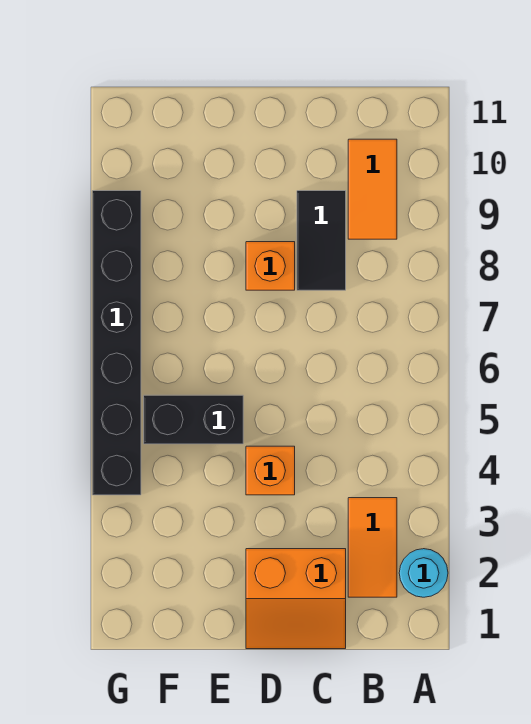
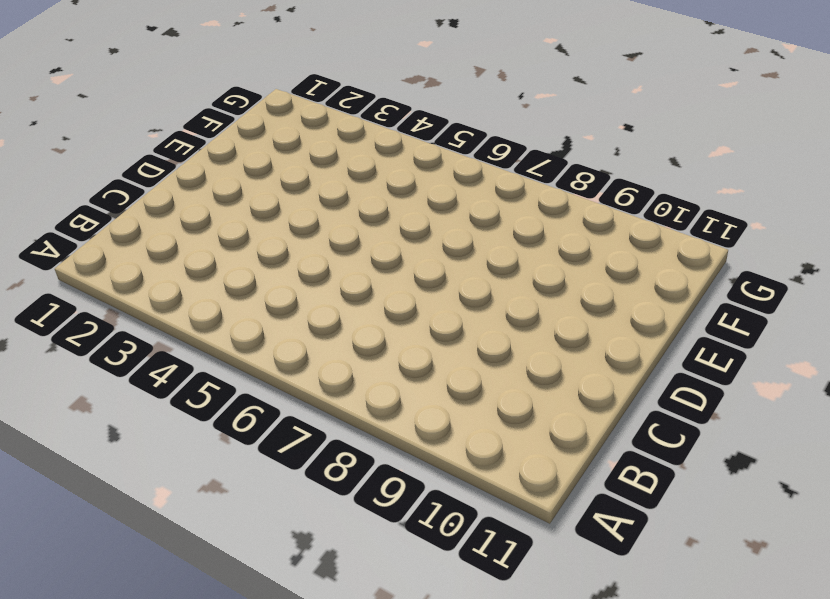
none -> cyan round brick A2 level 1
none -> orange tile B2:B3 level 1

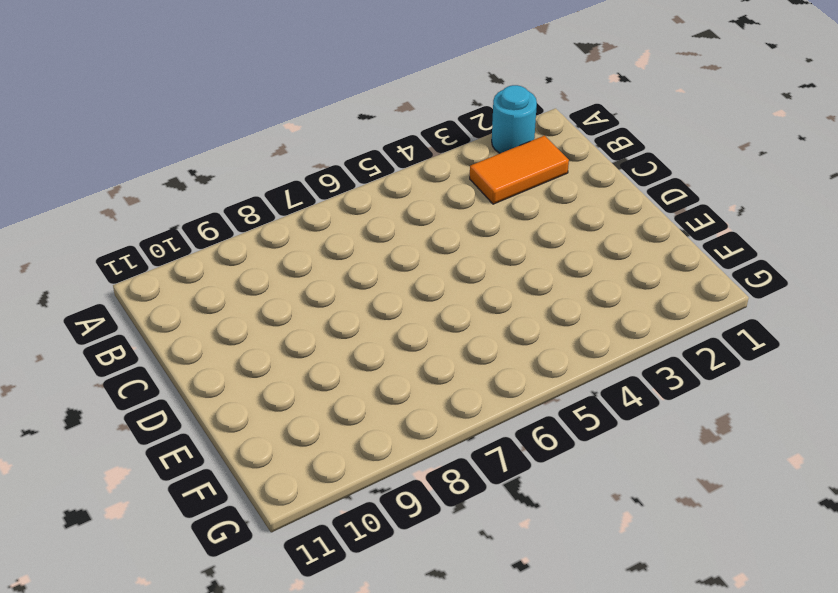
none -> orange tile B9:B10 level 1
none -> orange slope C1:D2 level 1 top 2

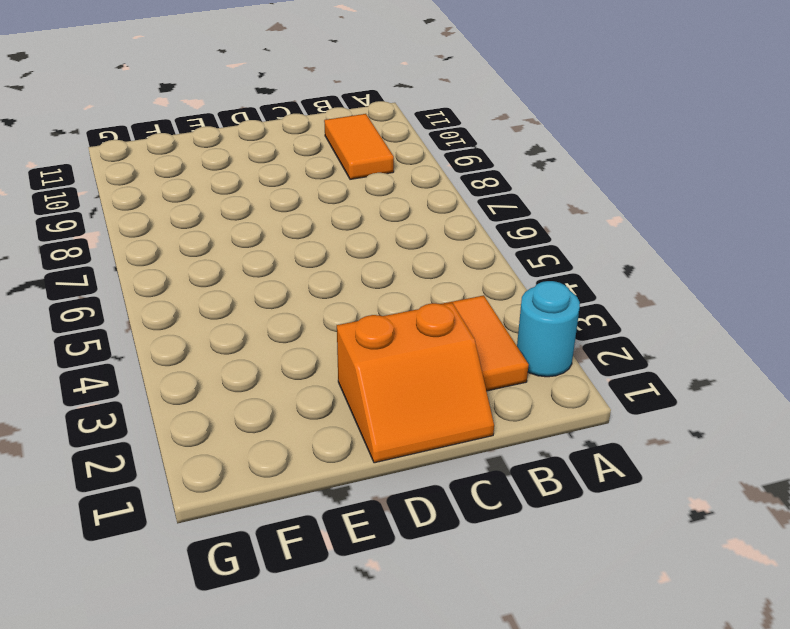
none -> black tile C8:C9 level 1
none -> orange brick D4 level 1

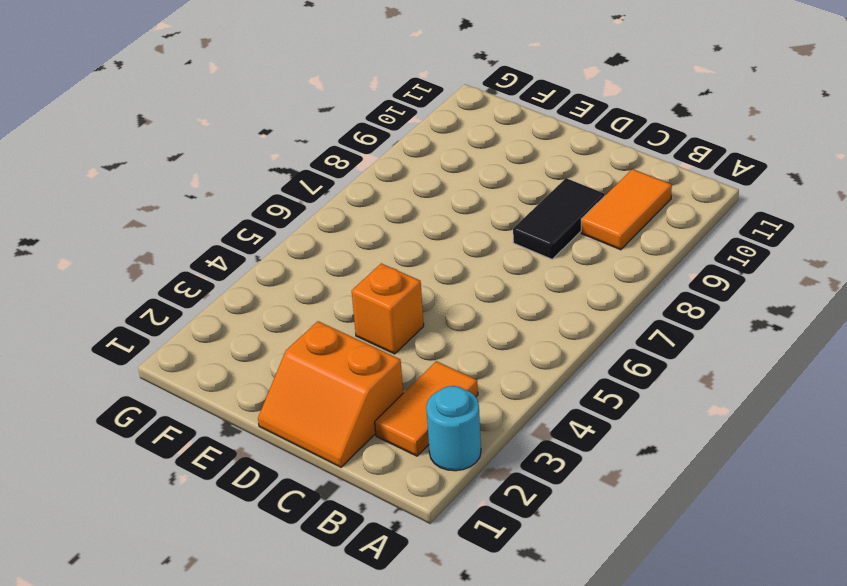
none -> orange brick D8 level 1
none -> black brick E5:F5 level 1

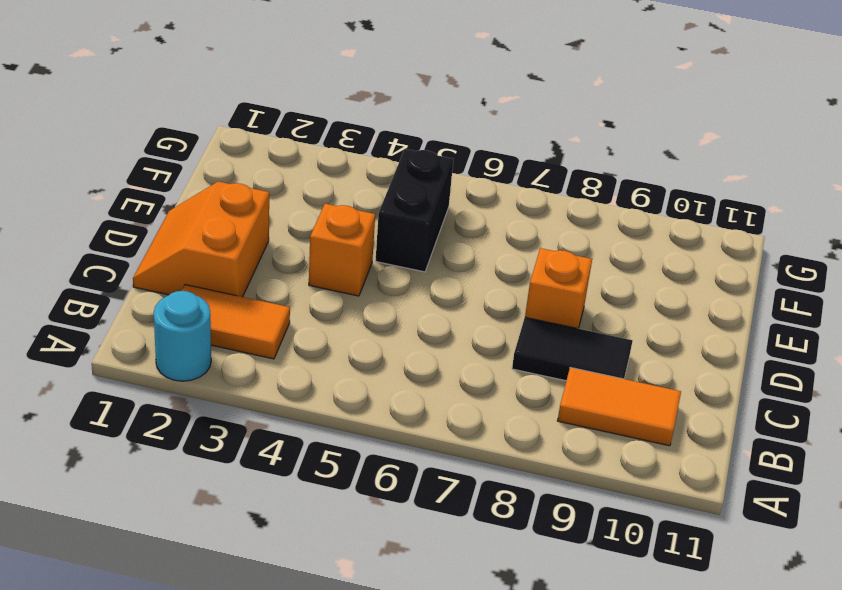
none -> black brick G4:G9 level 1

